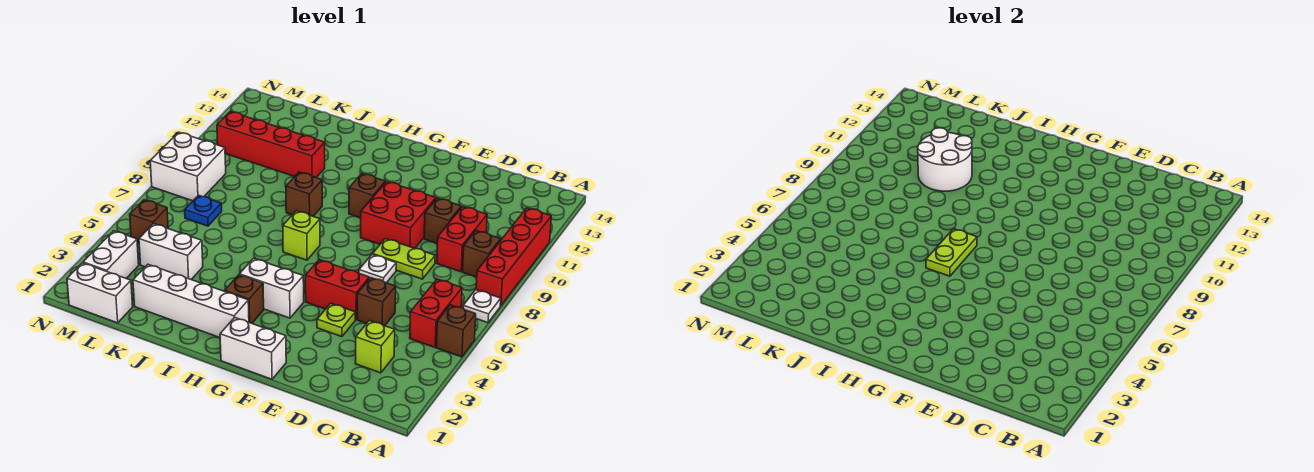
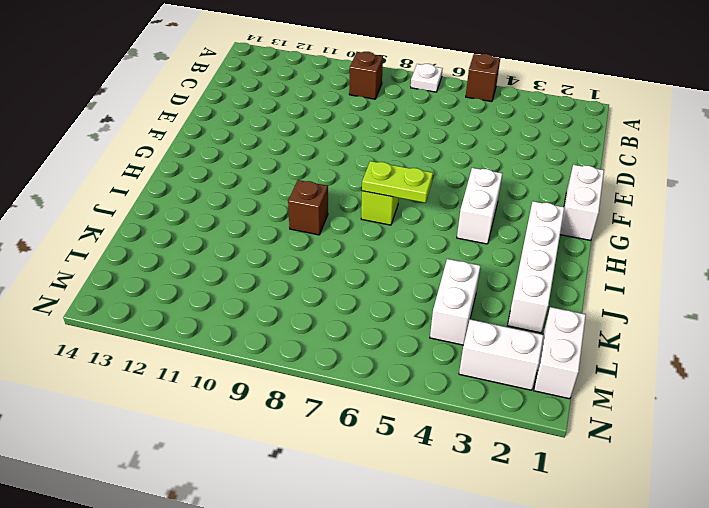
none -> red brick A8:A11 level 1
none -> red brick B5:B6 level 1
none -> lime brick C3 level 1
none -> red brick C9:C10 level 1

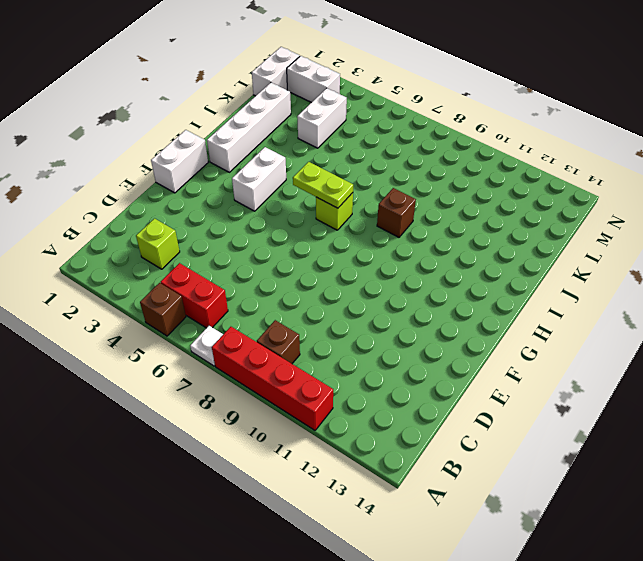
none -> red brick C9:C10 level 1
none -> brown brick D5 level 1
none -> lime plate D8:E8 level 1
none -> brown brick D10 level 1

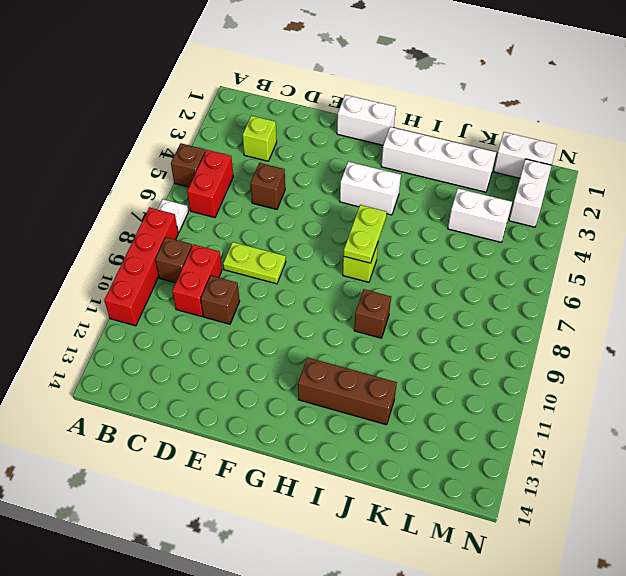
brown brick H12:J12 level 1 -> none
none -> lime plate E4 level 1
none -> red brick E5:F5 level 1
none -> white plate E7 level 1
none -> red brick E9:F10 level 1

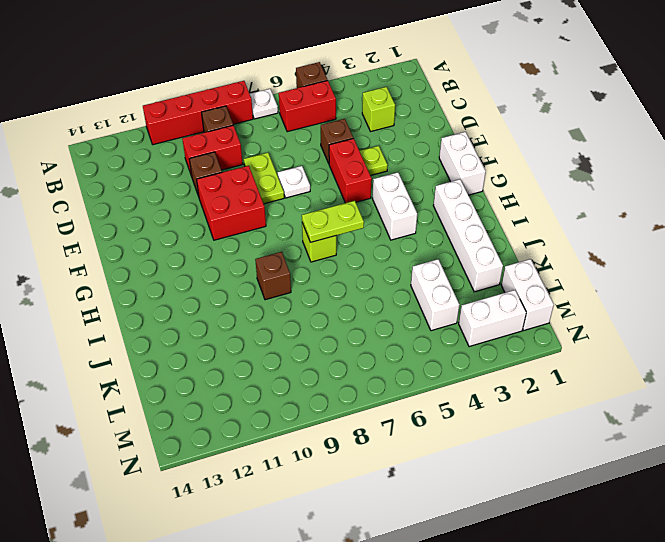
none -> brown brick G10 level 1
none -> brown brick H3 level 1
none -> red brick J11:M11 level 1
none -> blue plate L7 level 1

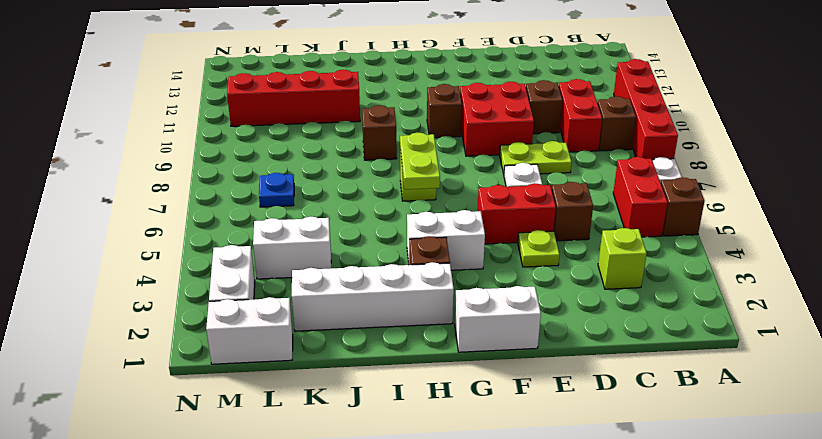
none -> brown brick M5 level 1
none -> white brick M8:N9 level 1
none -> white round brick J10:K11 level 2

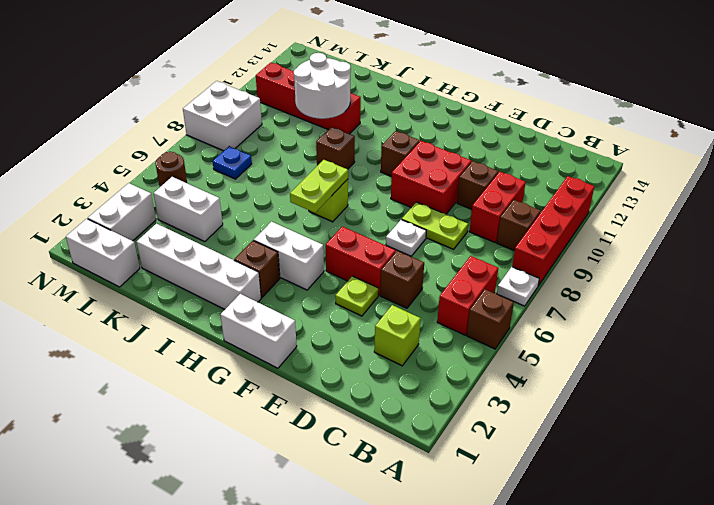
brown round brick M5 level 1 -> brown brick M5 level 1

